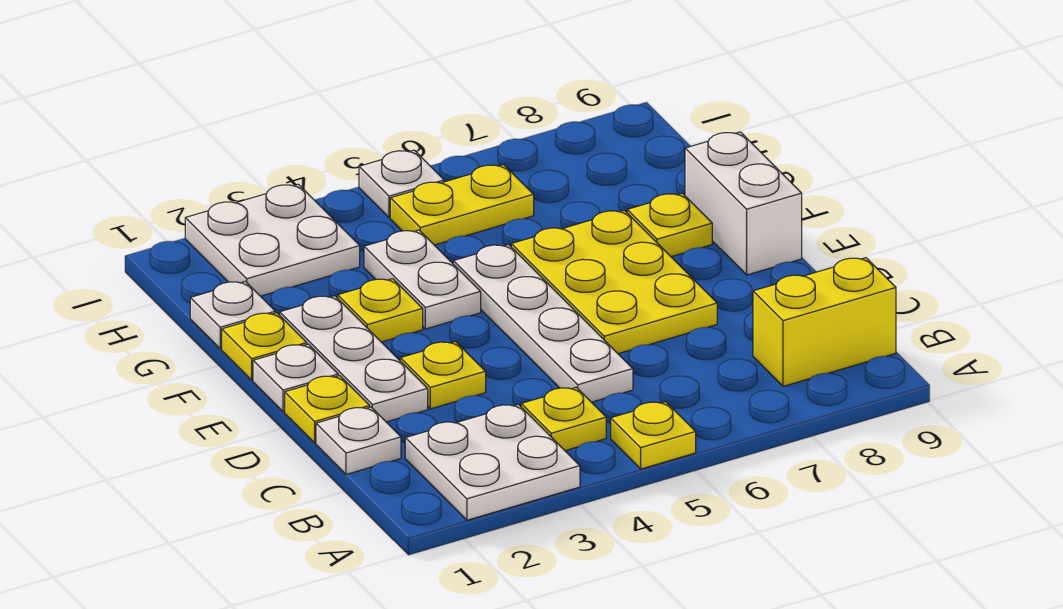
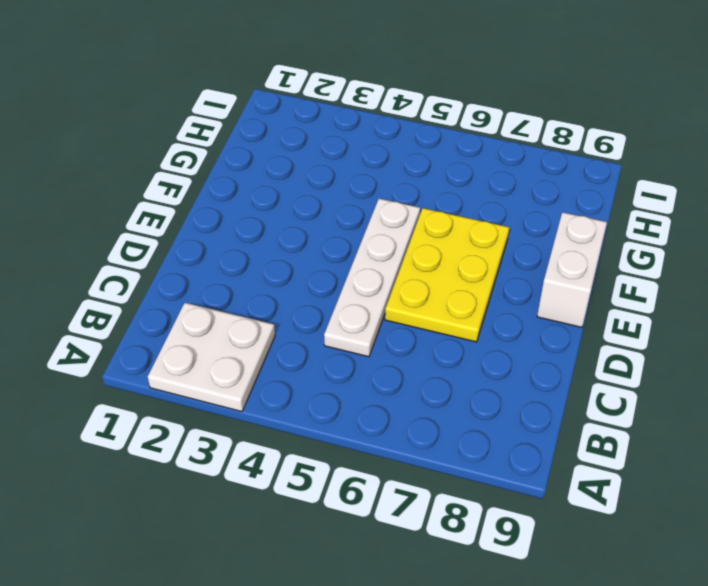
none -> yellow plate A5 level 1
none -> yellow plate B4 level 1
none -> yellow brick B8:B9 level 1

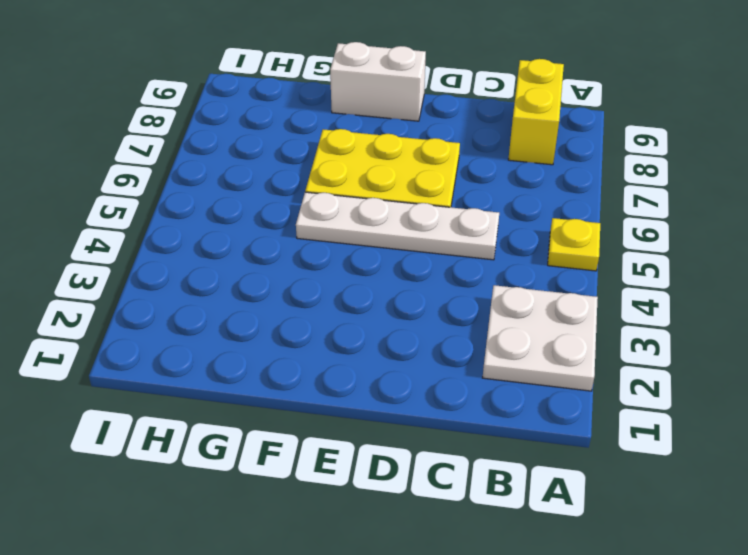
none -> yellow plate B4 level 1
none -> white plate C1 level 1
none -> yellow plate D1 level 1

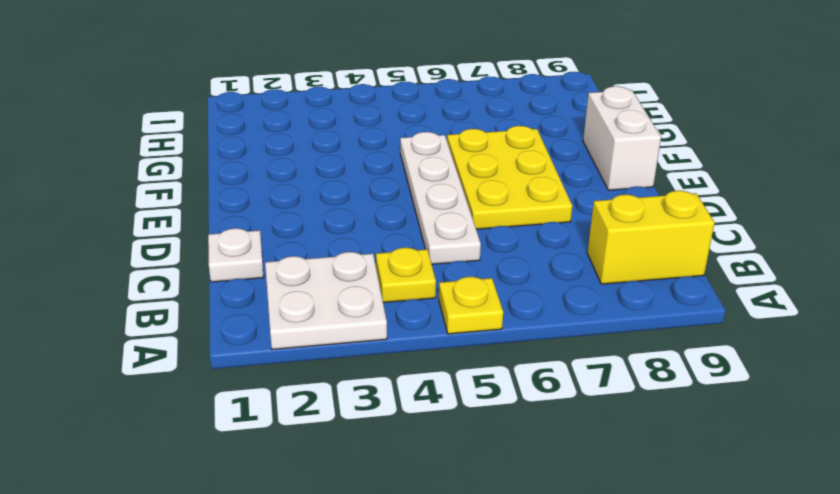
none -> yellow plate D1 level 1
none -> white plate D2:F2 level 1
none -> yellow plate D3 level 1

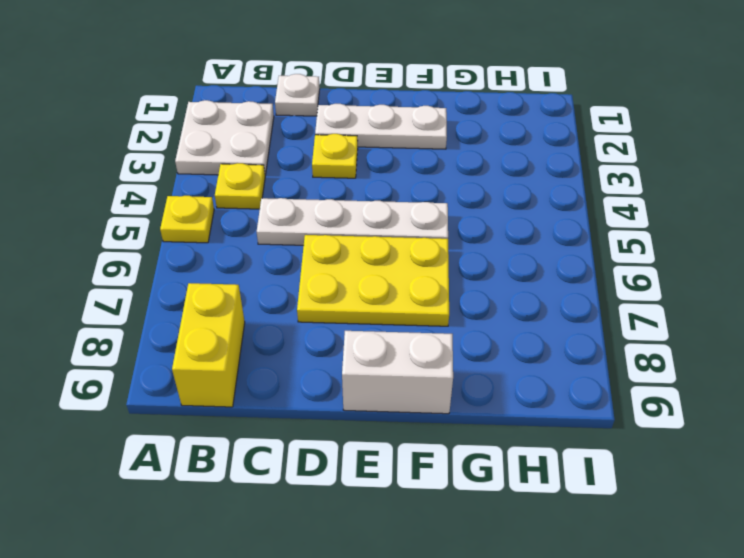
none -> yellow plate D1 level 1
none -> white plate E1 level 1
none -> yellow plate F1 level 1

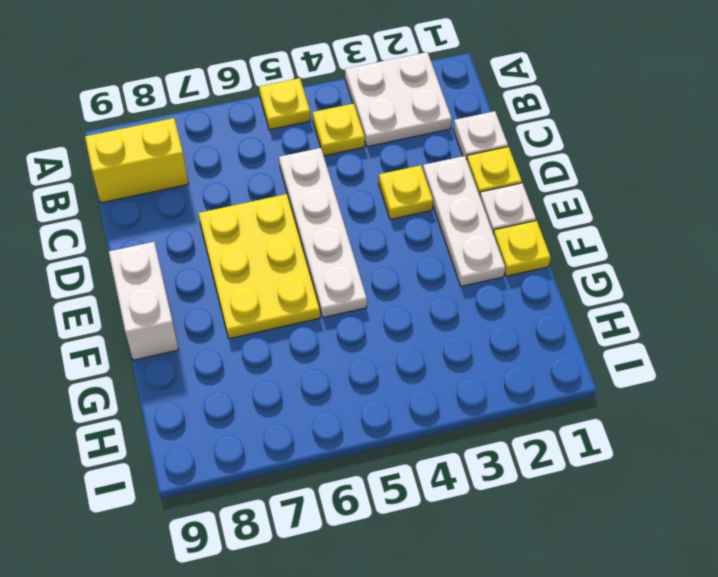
none -> yellow plate F3 level 1
none -> white plate F4:G4 level 1
none -> yellow plate F8 level 1

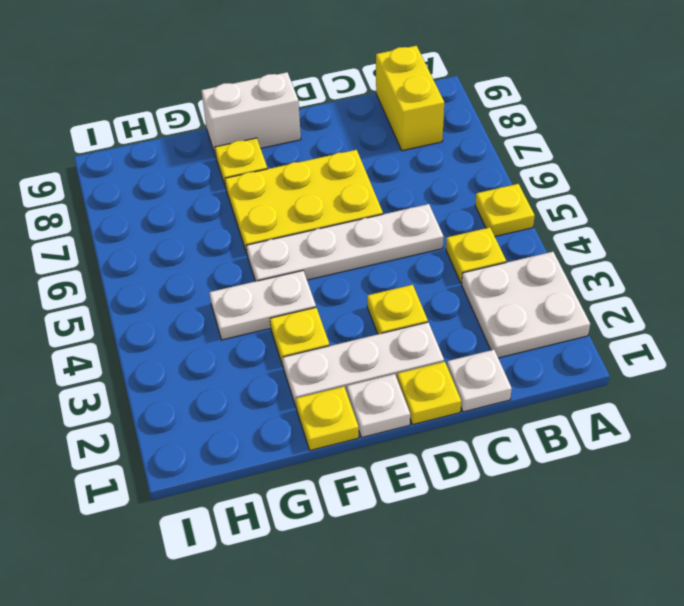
none -> white plate G1 level 1
none -> white plate H2:I3 level 1
none -> yellow plate H5:H6 level 1

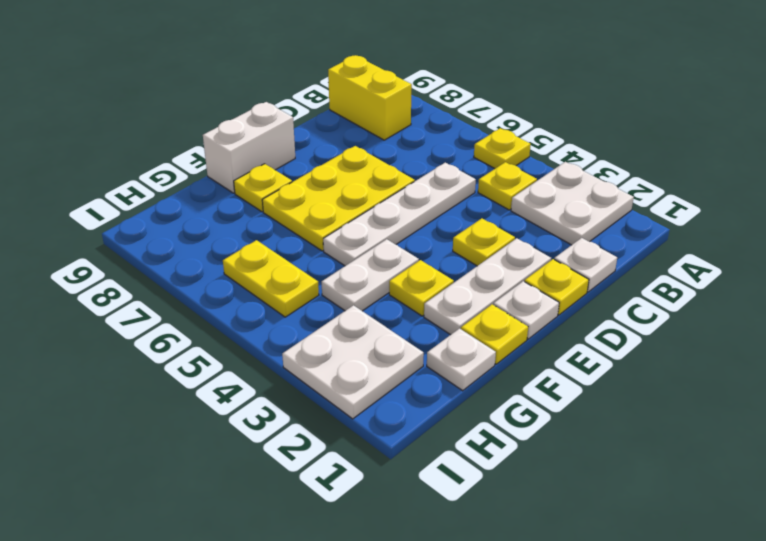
none -> white plate I5 level 1

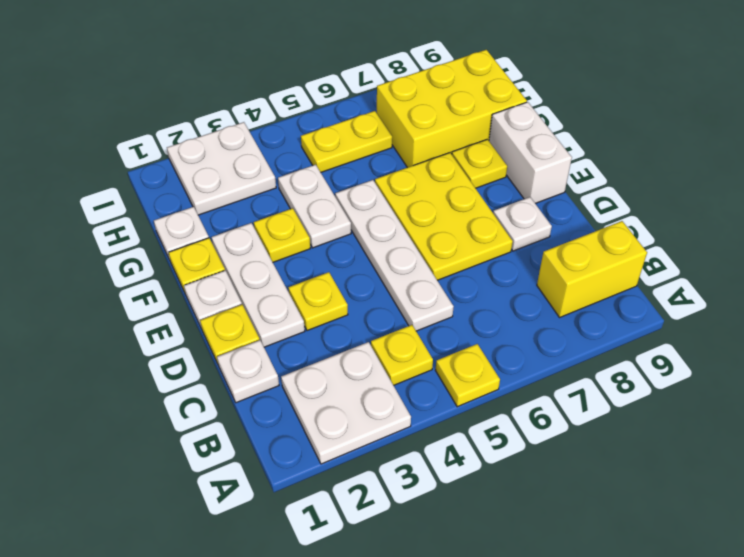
white plate D8 level 1 -> white plate I5 level 1
yellow brick G7:H9 level 1 -> none

